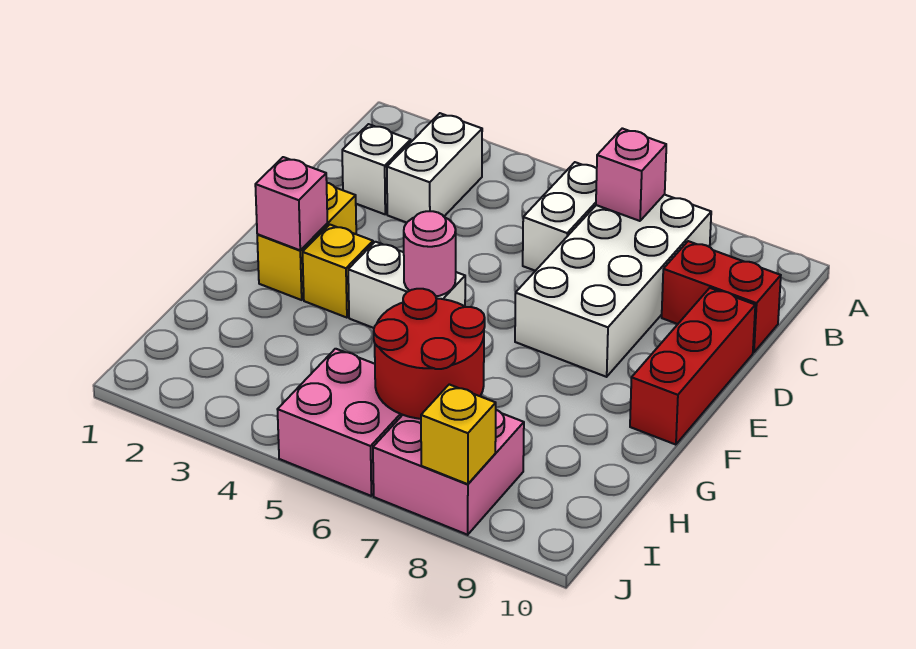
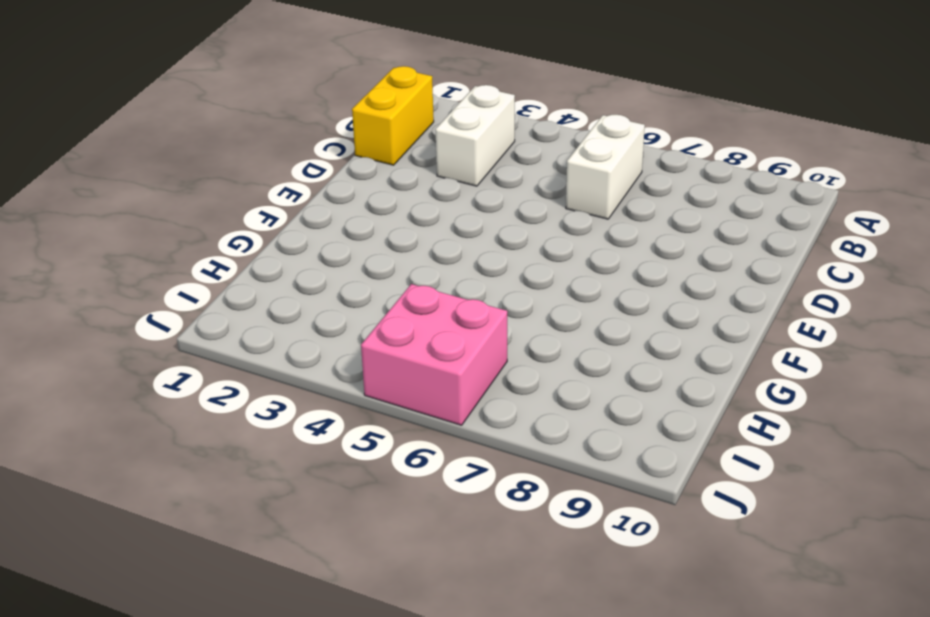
yellow brick B1:C1 level 1 -> yellow brick E2:F2 level 1
none -> white brick B7:E8 level 1
none -> white brick C2 level 1
none -> red brick C9:C10 level 1

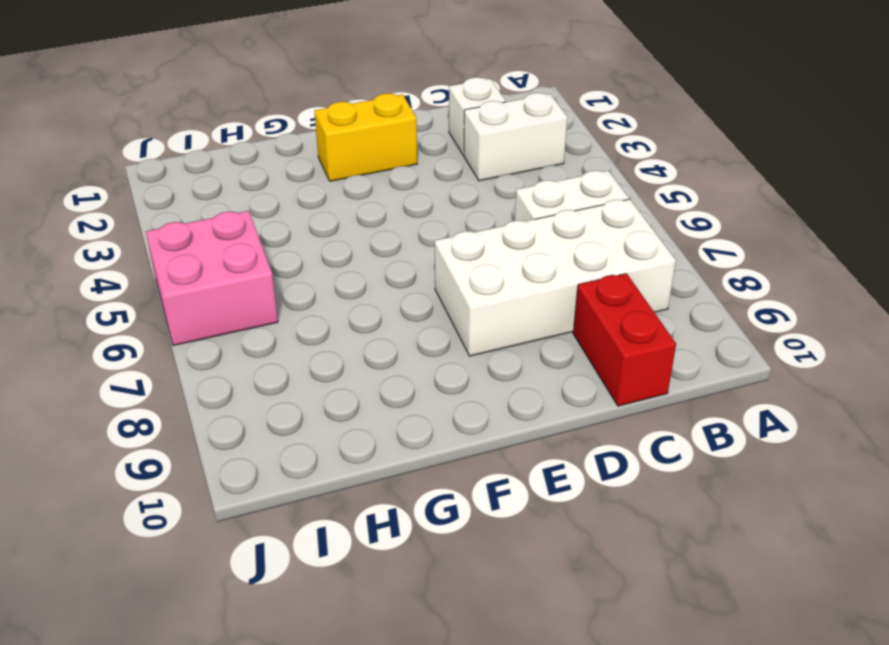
none -> red brick D10:F10 level 1
none -> yellow brick F3 level 1
none -> white brick F4:F5 level 1

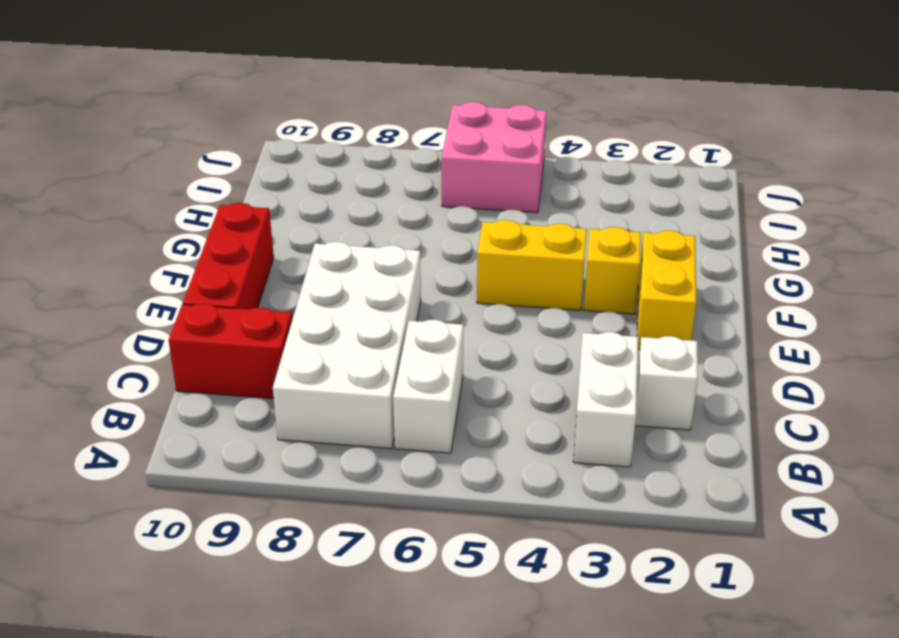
yellow brick F4:F5 level 1 -> white brick F4:F5 level 1
none -> pink brick I7:J8 level 1
none -> pink brick B7 level 2
none -> pink brick F2 level 2

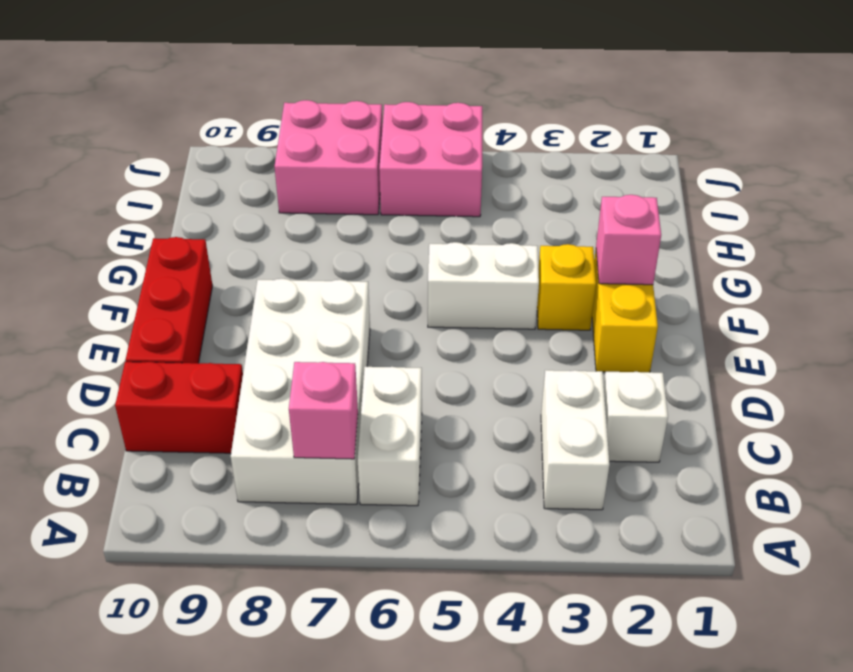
none -> pink round brick F5 level 2
none -> red round brick H6:I7 level 2
none -> yellow brick J8 level 2

